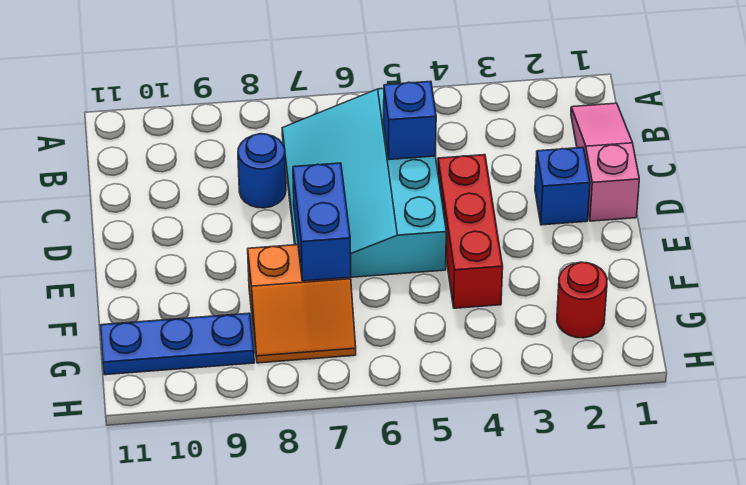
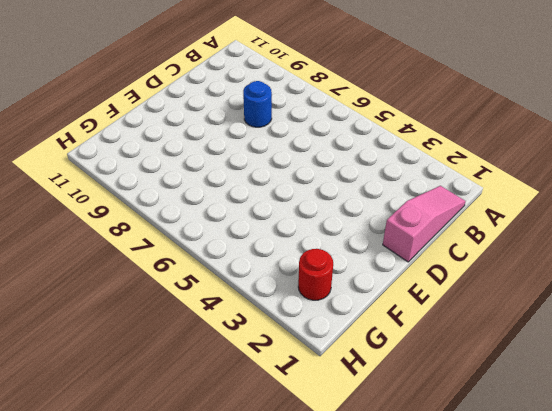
none -> cyan slope B5:E7 level 1 top 5
none -> blue brick D2 level 1

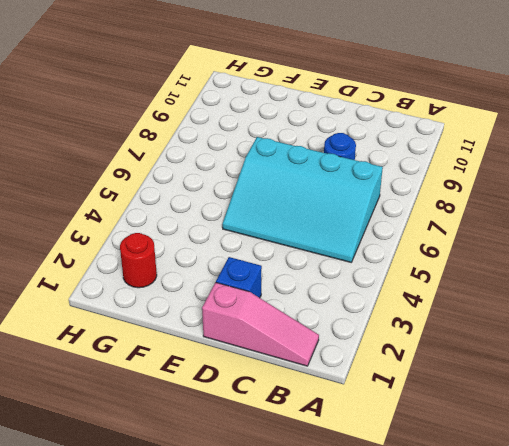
cyan slope B5:E7 level 1 top 7 -> cyan slope B5:E7 level 1 top 5
none -> red brick D4:F4 level 1
none -> orange slope F7:G8 level 1 top F

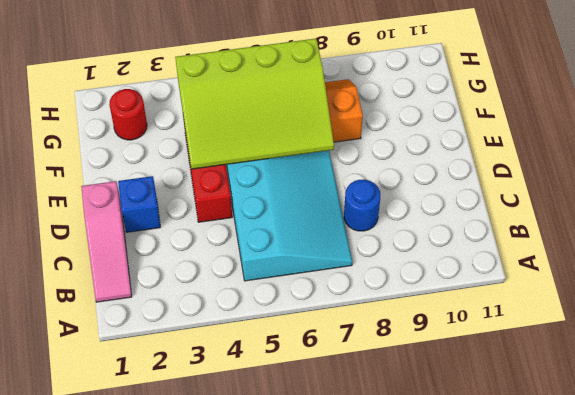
lime slope E4:G7 level 2 top G -> blue brick E7:F7 level 2
none -> blue plate G9:G11 level 1
none -> blue brick C5 level 2

